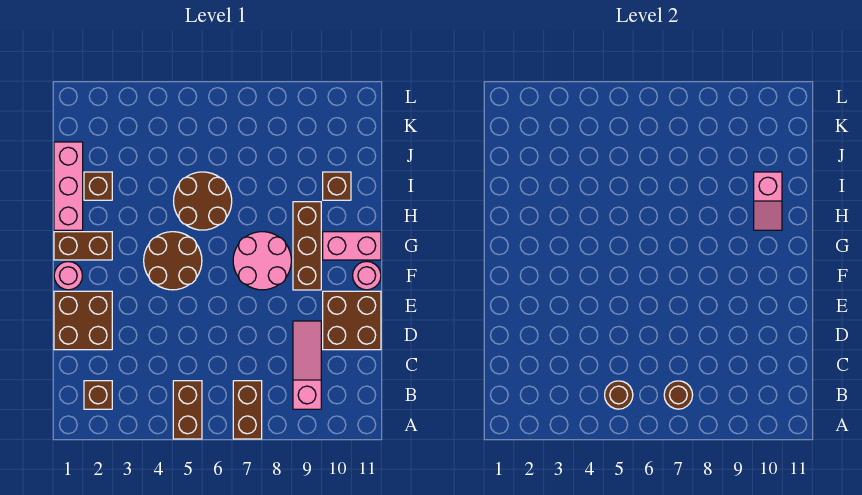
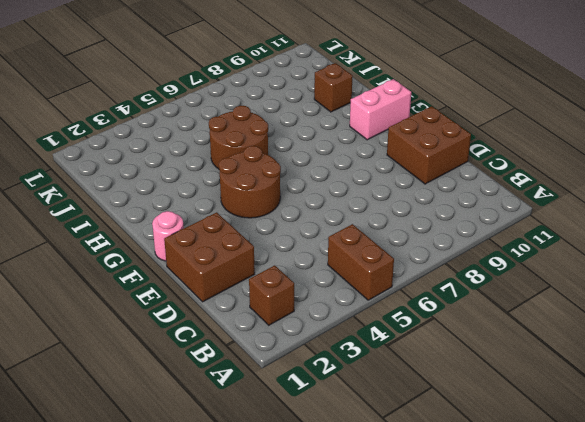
none -> brown brick A7:B7 level 1
none -> pink slope B9:D9 level 1 top B
none -> pink round brick F7:G8 level 1

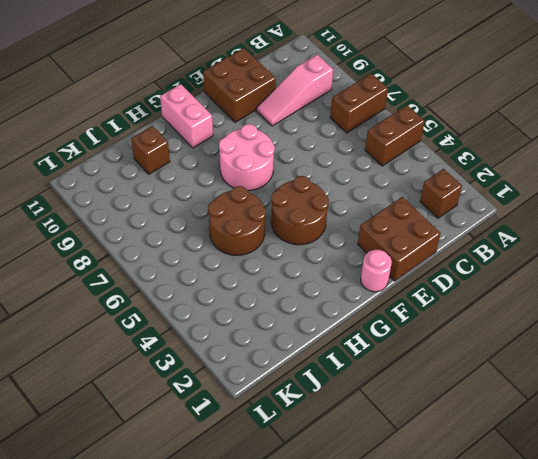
none -> brown brick F9:H9 level 1
none -> pink round brick F11 level 1
none -> brown brick G1:G2 level 1

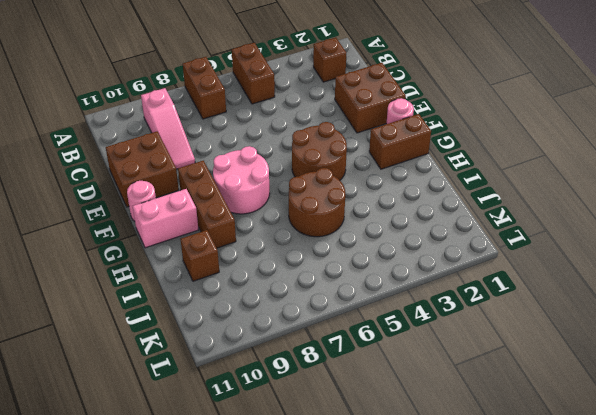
none -> pink brick H1:J1 level 1
none -> brown brick I2 level 1
none -> brown round brick B5 level 2

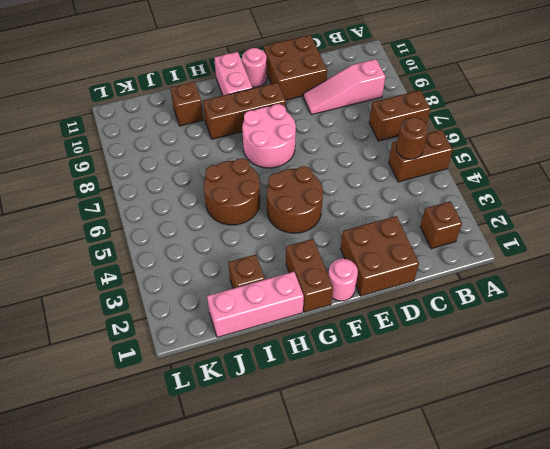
none -> brown round brick B7 level 2
none -> pink slope H10:I10 level 2 top I

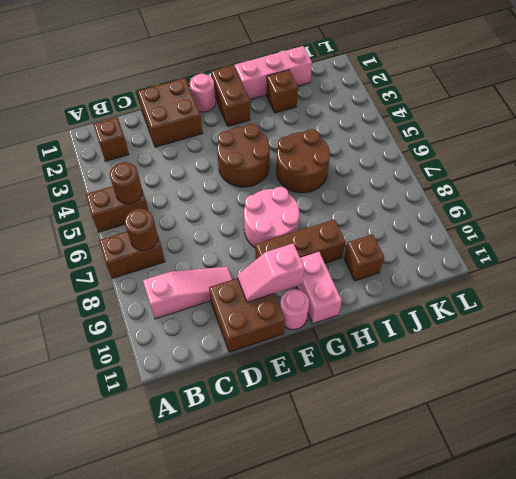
pink slope E10:F10 level 2 top F -> pink slope H10:I10 level 2 top I

